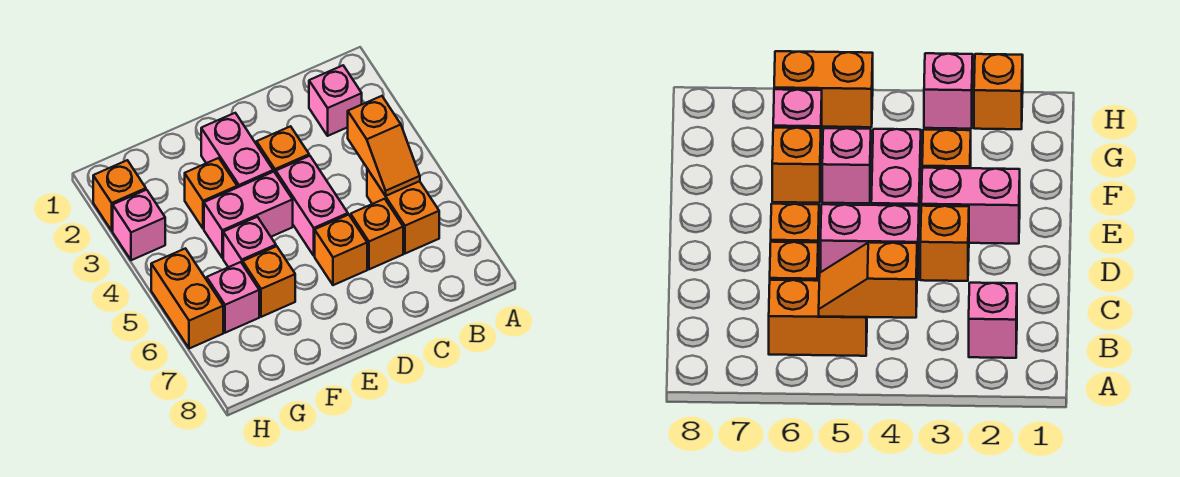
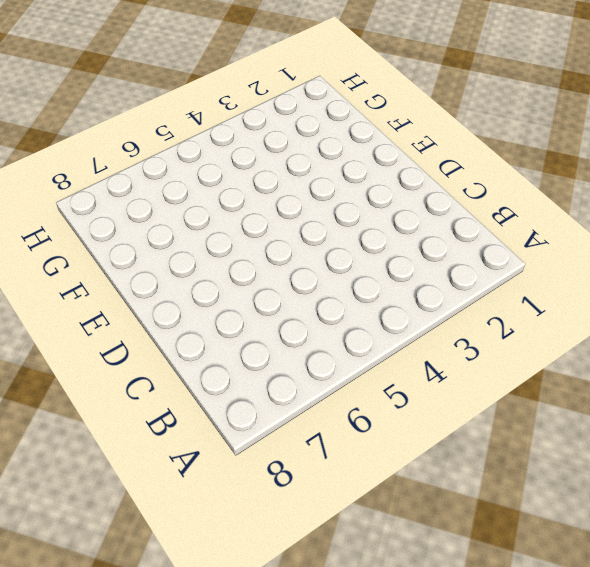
none -> pink brick B2 level 1
none -> orange brick B5:B6 level 1
none -> orange brick C6 level 1

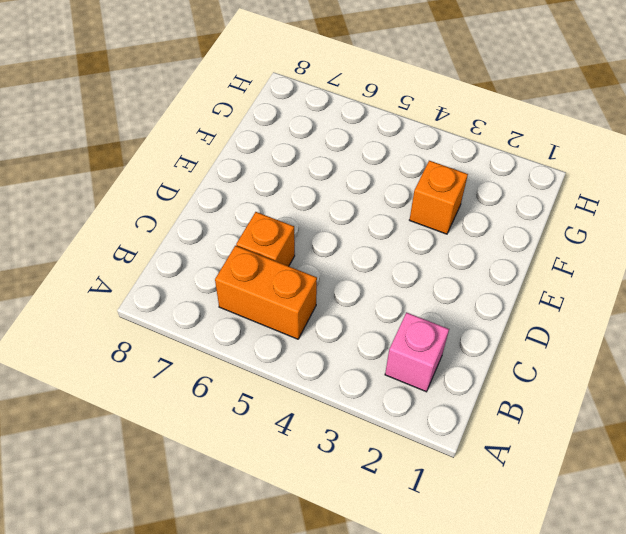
none -> orange brick D3 level 1
none -> pink brick D4:D5 level 1
none -> orange brick D6 level 1

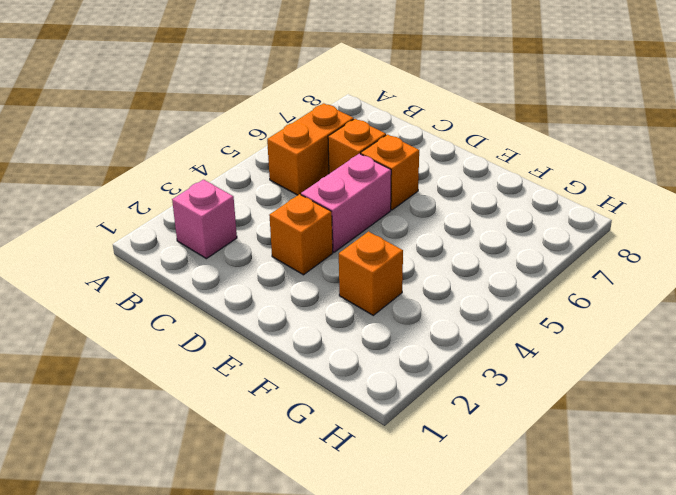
none -> pink brick E2:E3 level 1
none -> pink brick E4:F4 level 1
none -> pink brick F5 level 1

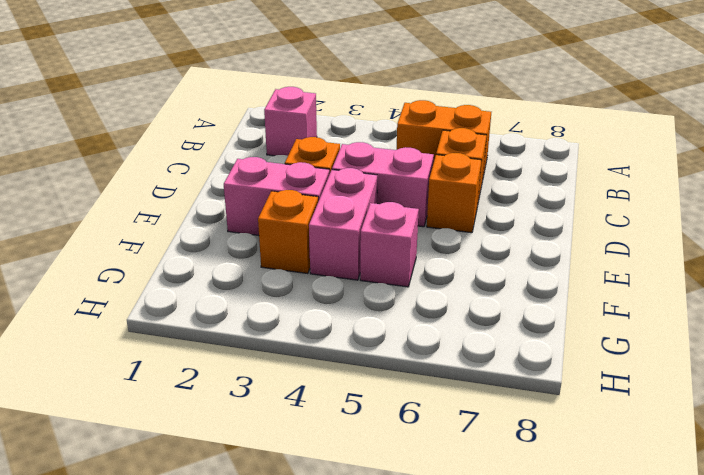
none -> orange brick F6 level 1
none -> pink brick G6 level 1
none -> orange brick H2 level 1

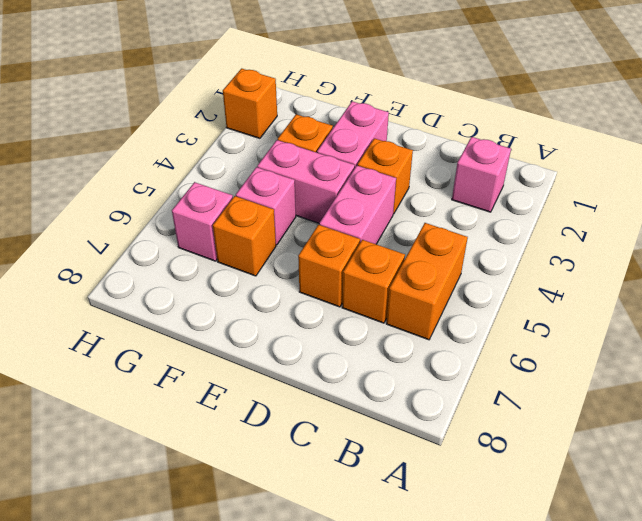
none -> pink brick H3 level 1
none -> orange brick H5:H6 level 1
none -> orange slope B4:B5 level 2 top 4

